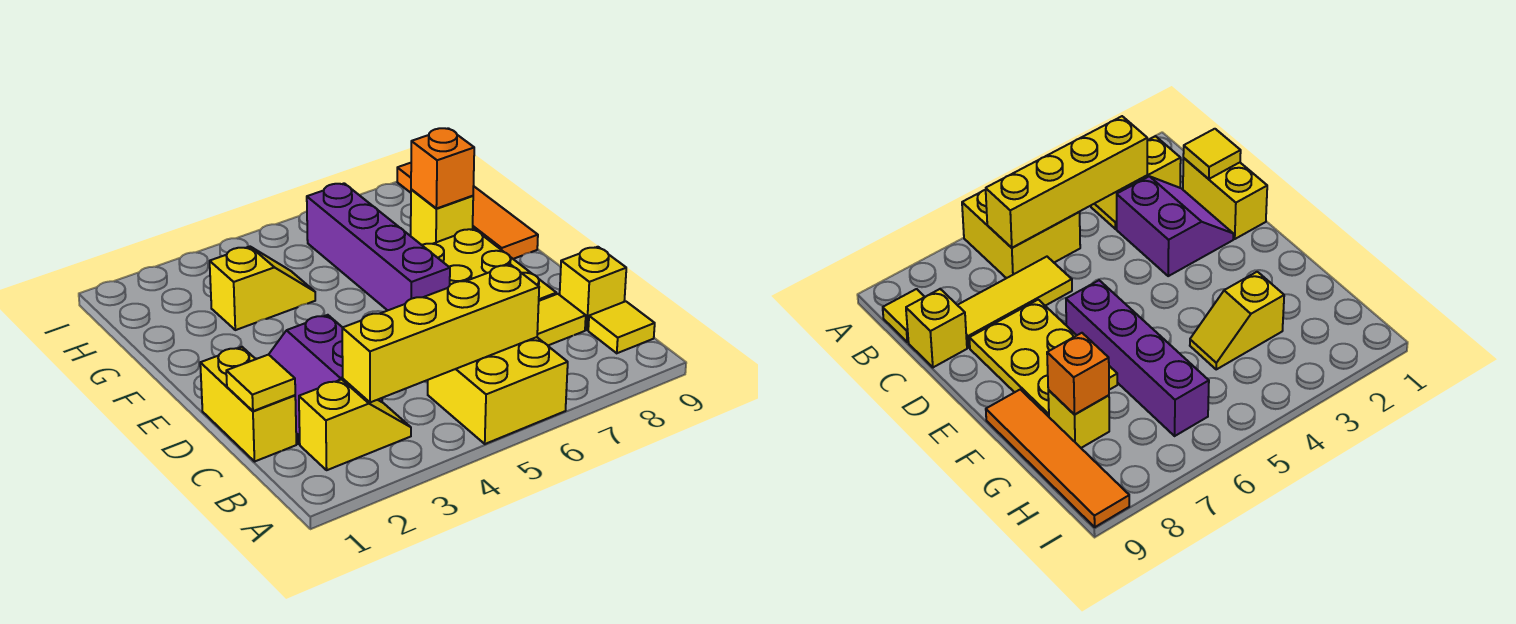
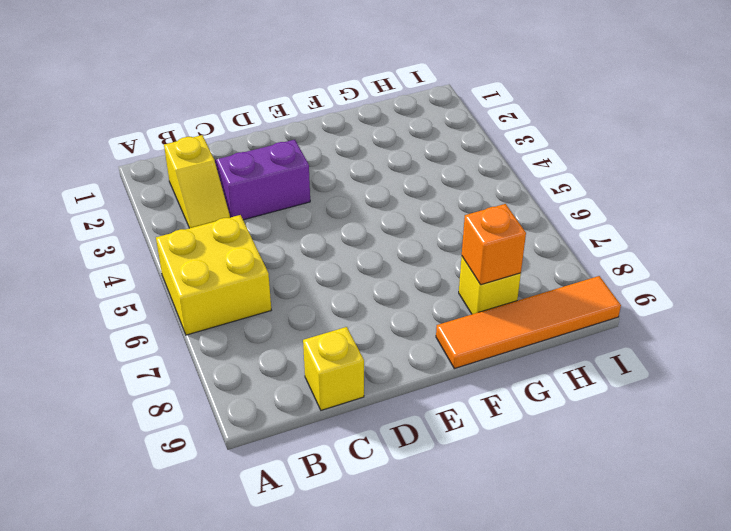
none -> yellow tile B9 level 1
none -> yellow brick C1:D1 level 1
none -> yellow tile C6:C8 level 1

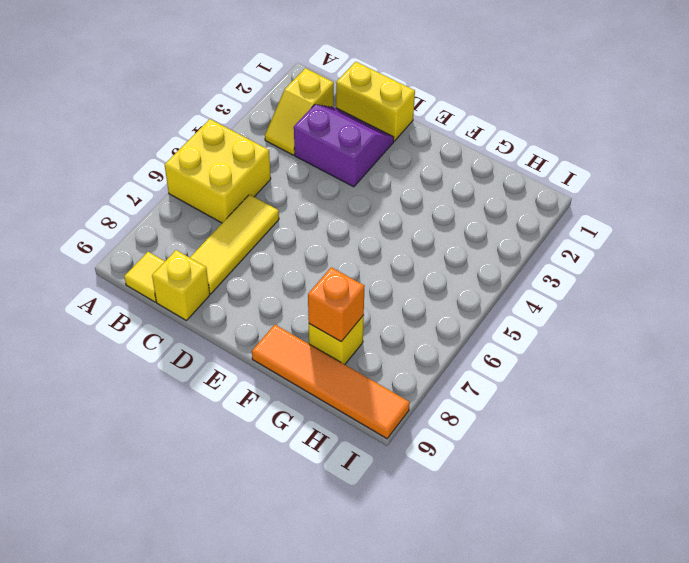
none -> yellow plate D7:F8 level 1
none -> purple brick E6:H6 level 1
none -> yellow slope G3:G4 level 1 top 3

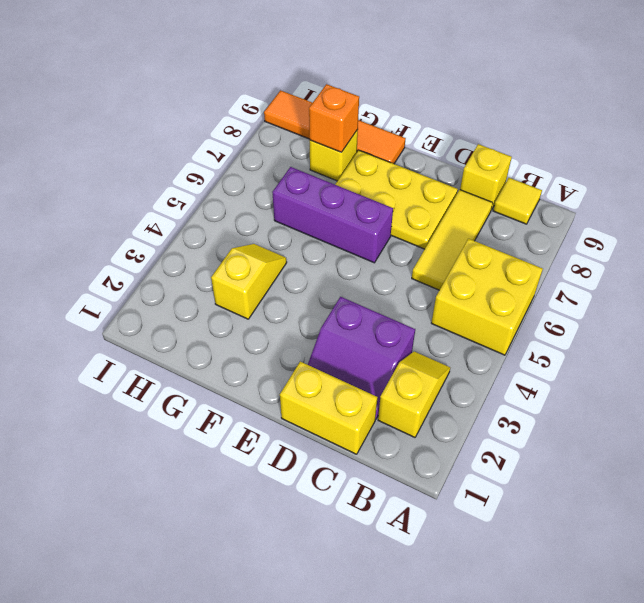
purple brick E6:G6 level 1 -> purple brick E6:H6 level 1
none -> yellow brick B3:B6 level 2
none -> yellow tile C1 level 2

